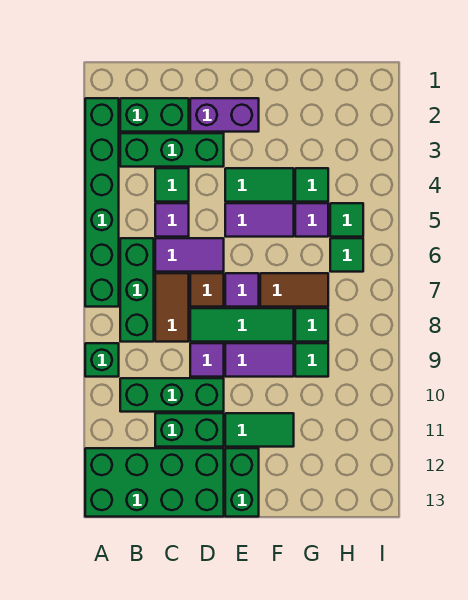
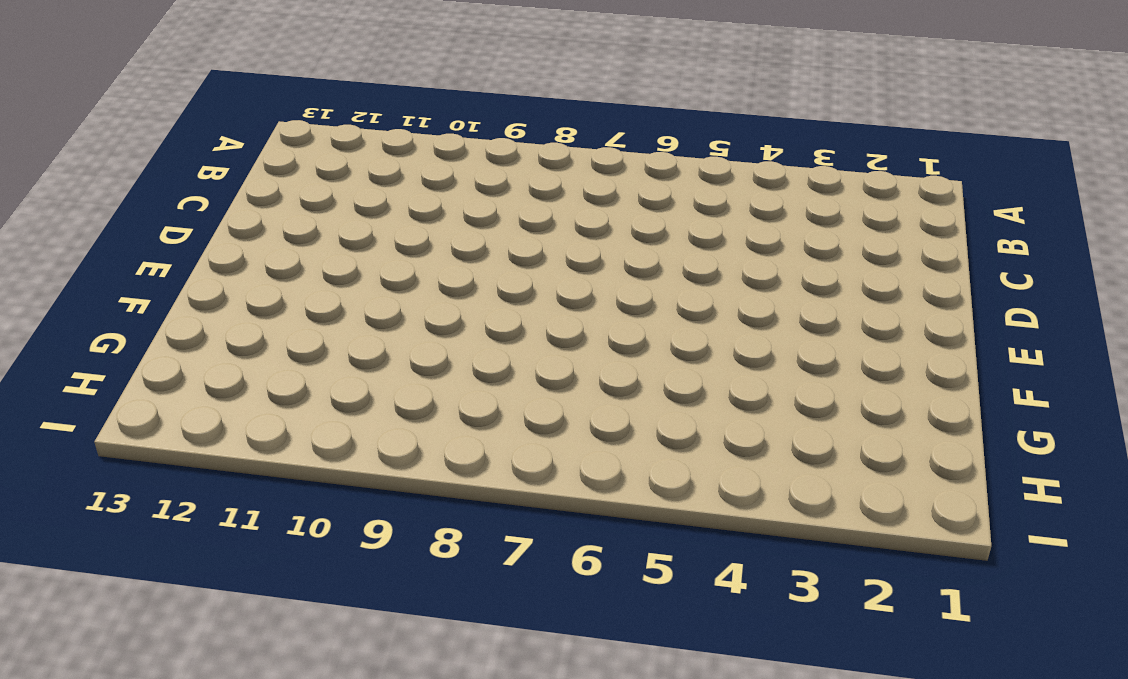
none -> green brick A2:A7 level 1
none -> green brick A9 level 1
none -> green brick A12:D13 level 1

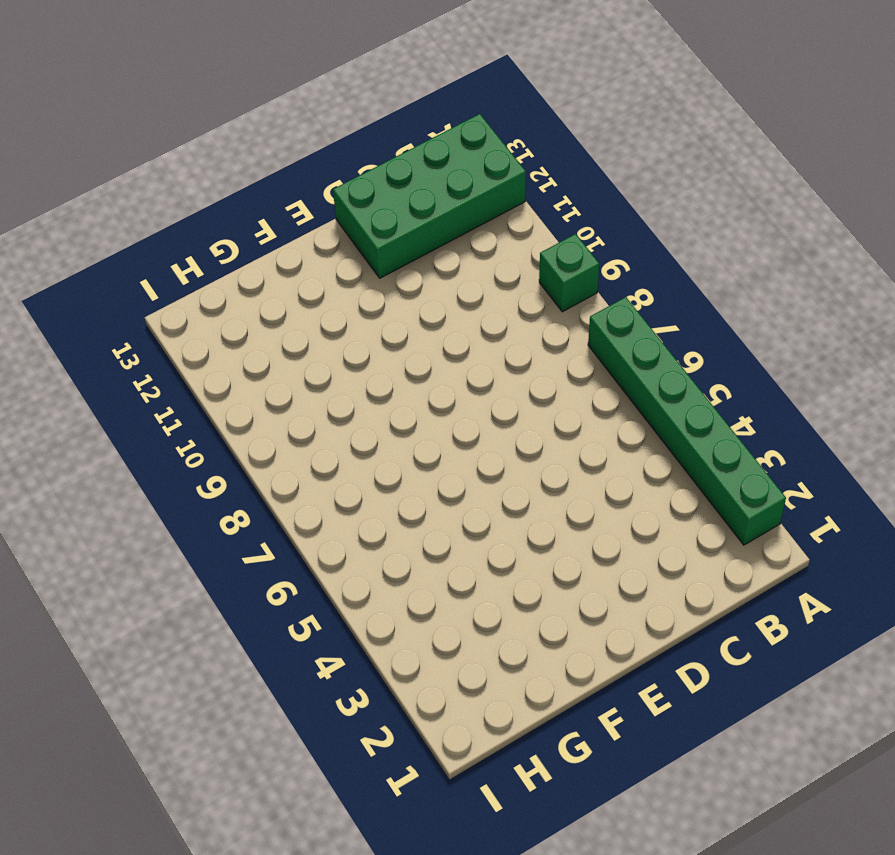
none -> green brick B2:C2 level 1
none -> green brick B3:D3 level 1
none -> green brick B6:B8 level 1

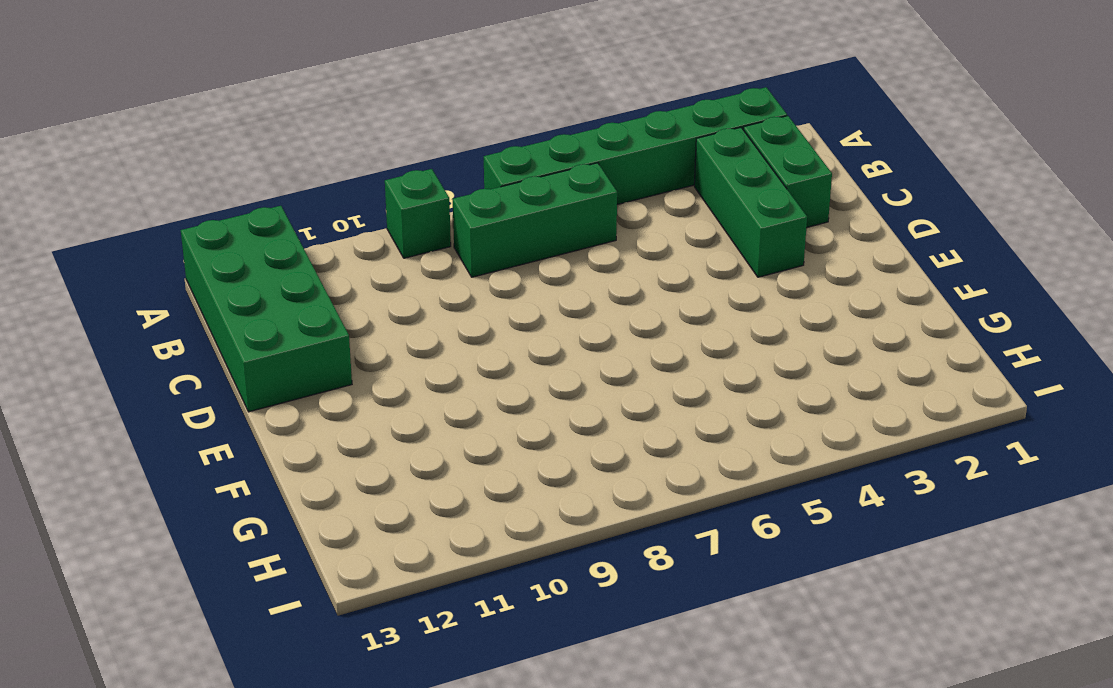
none -> green brick B10:D10 level 1
none -> green tile C4 level 1
none -> purple tile C5 level 1

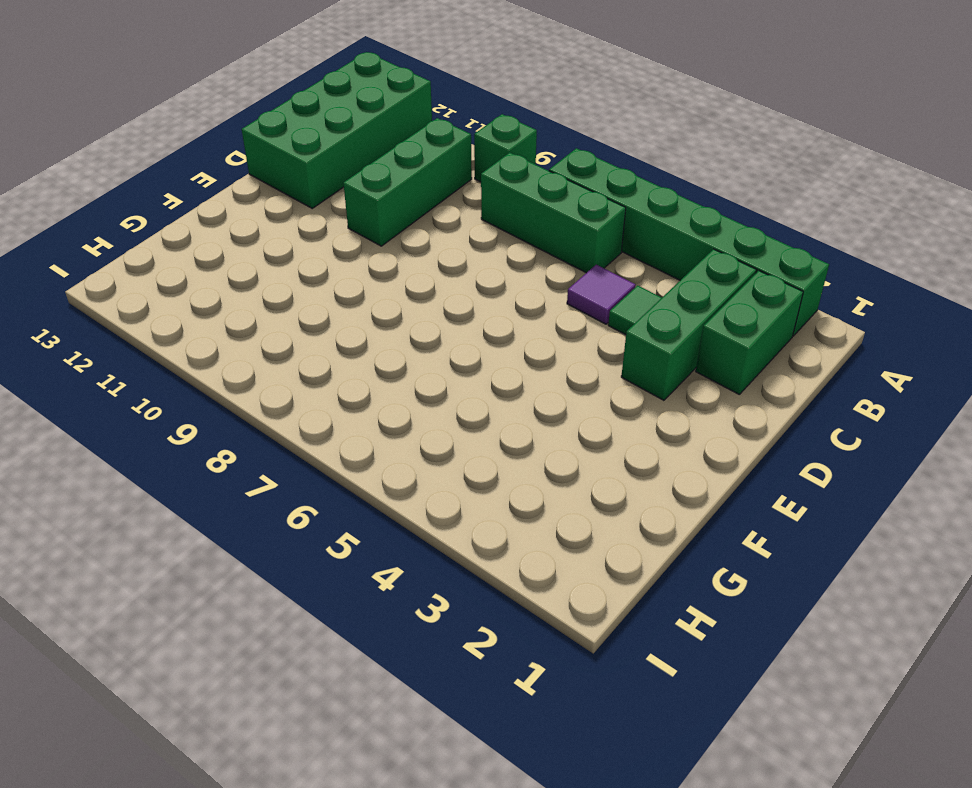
none -> purple tile C6:D6 level 1
none -> brown tile C7:C8 level 1
none -> green brick C11:D11 level 1

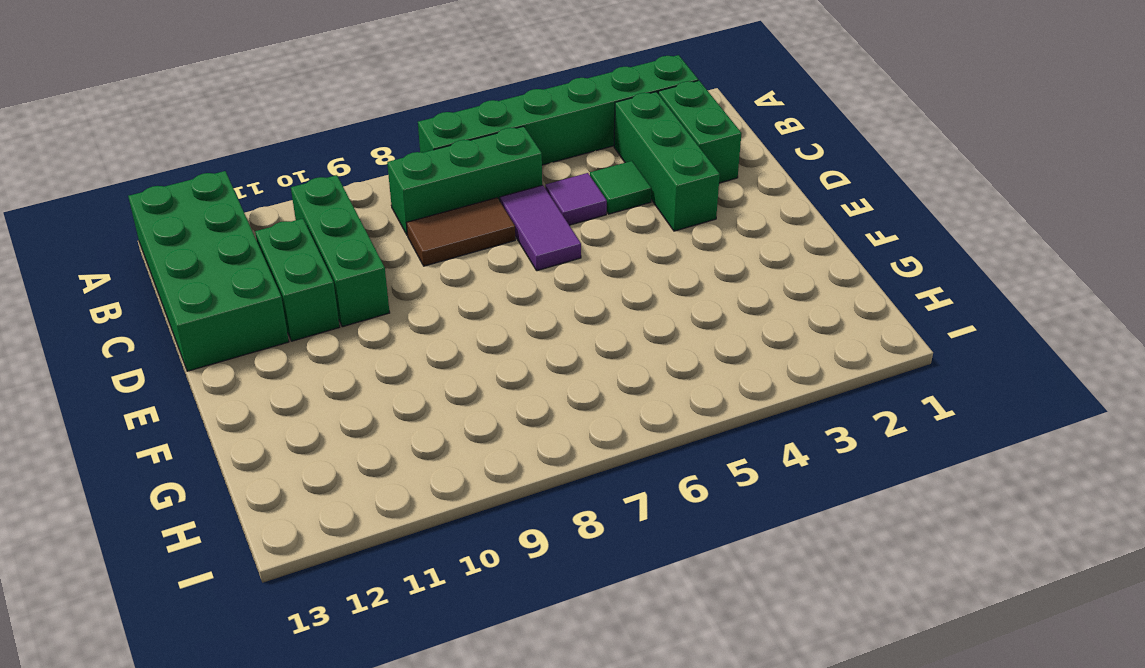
none -> green brick A9 level 1
none -> purple brick D2:E2 level 1
none -> brown tile D7 level 1

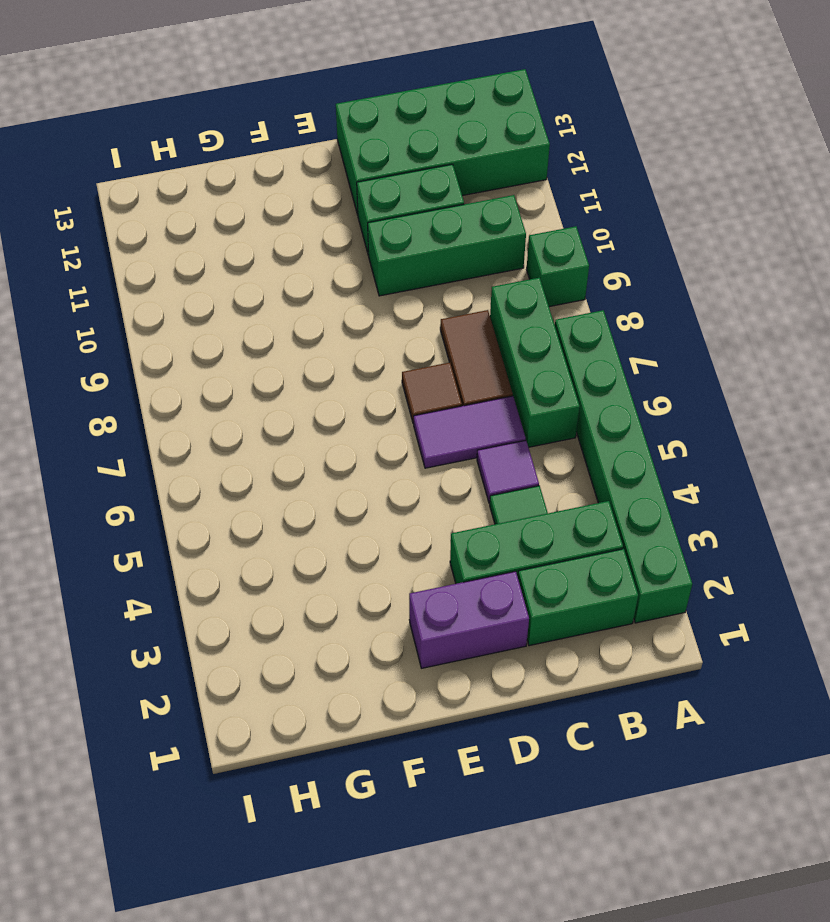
none -> green tile D8:F8 level 1
none -> purple tile D9 level 1
none -> green tile E4:F4 level 1

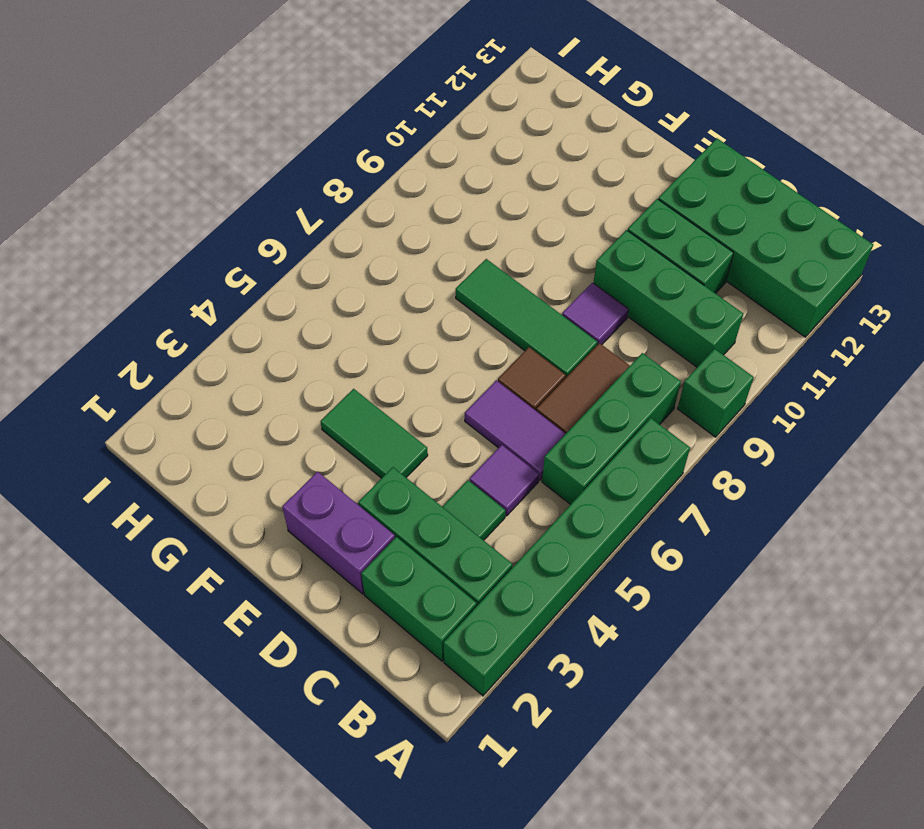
none -> purple tile E5:F5 level 1
none -> purple tile E7 level 1
none -> purple tile E9:F9 level 1

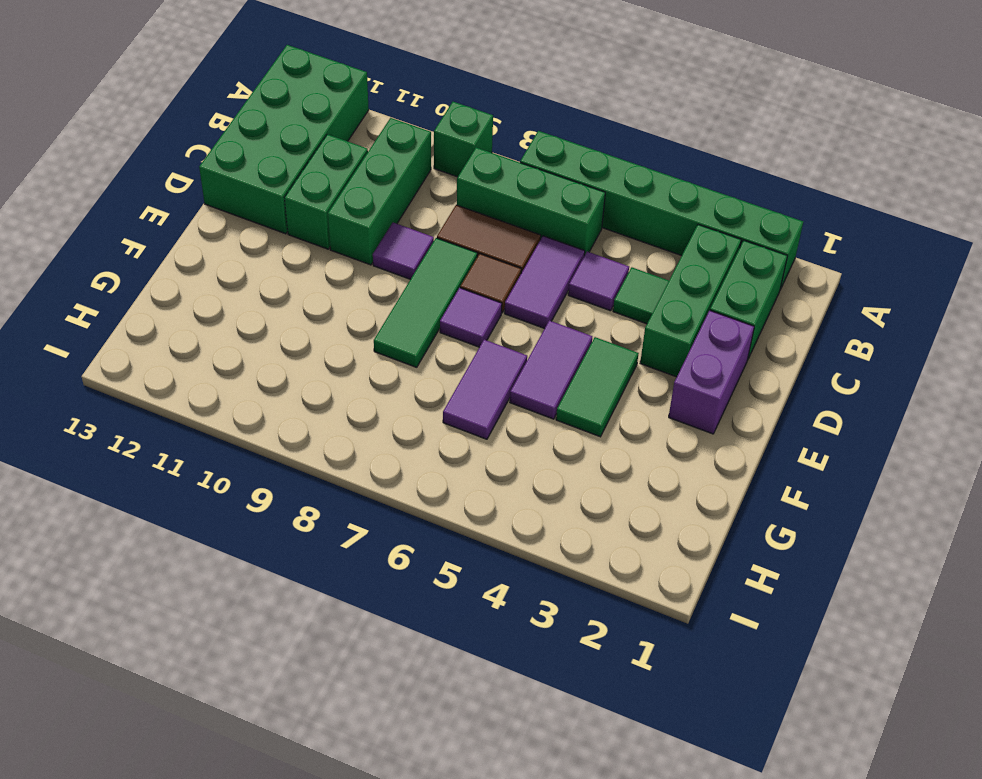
purple tile F6:G6 level 1 -> purple tile E9:F9 level 1
none -> green tile E11:F11 level 1
none -> green brick E12:E13 level 1
none -> brown tile F7:G7 level 1

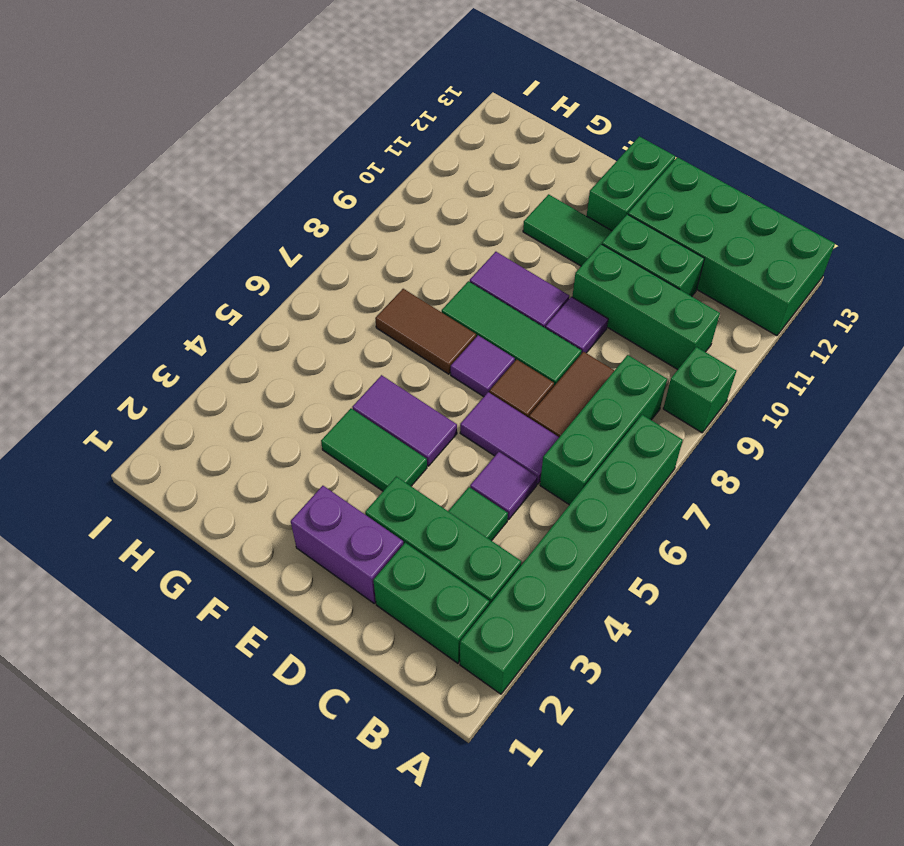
none -> green tile G4 level 1
none -> purple tile G5 level 1
none -> green tile G8 level 1

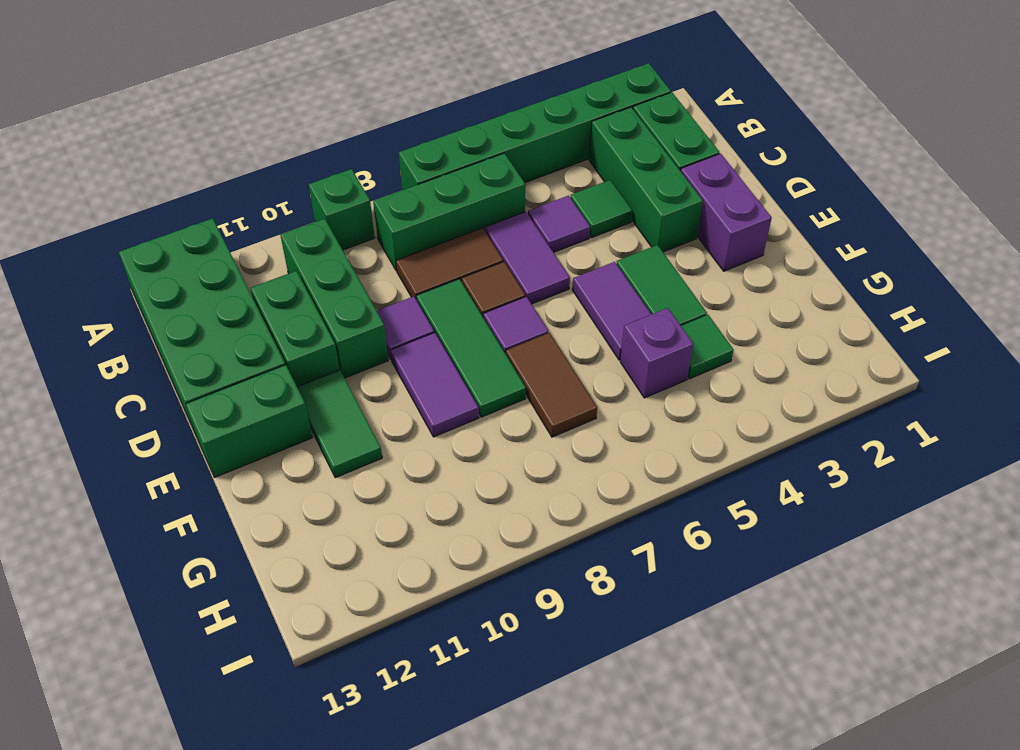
purple brick G5 level 1 -> purple tile G5 level 1
none -> green tile G8 level 1
none -> green tile G9 level 1
none -> green tile H5 level 1

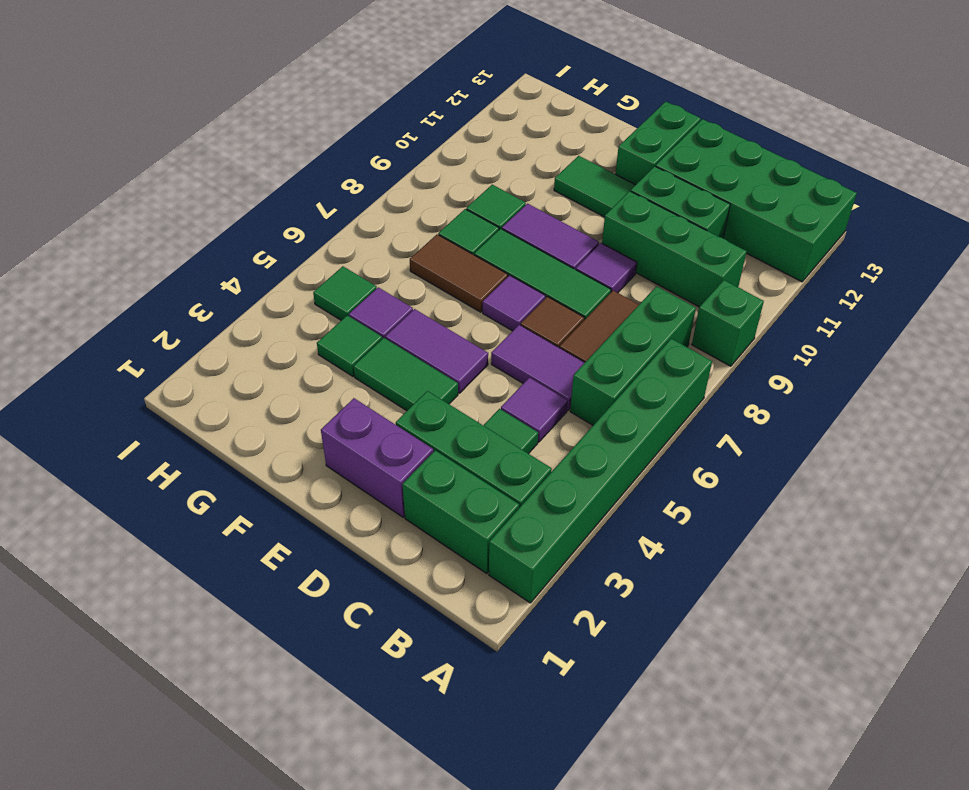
none -> green tile H6 level 1

